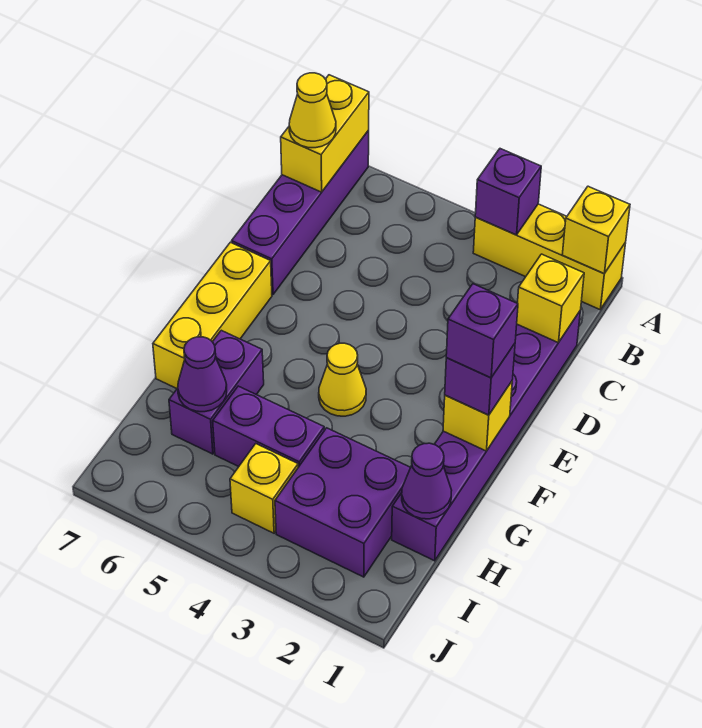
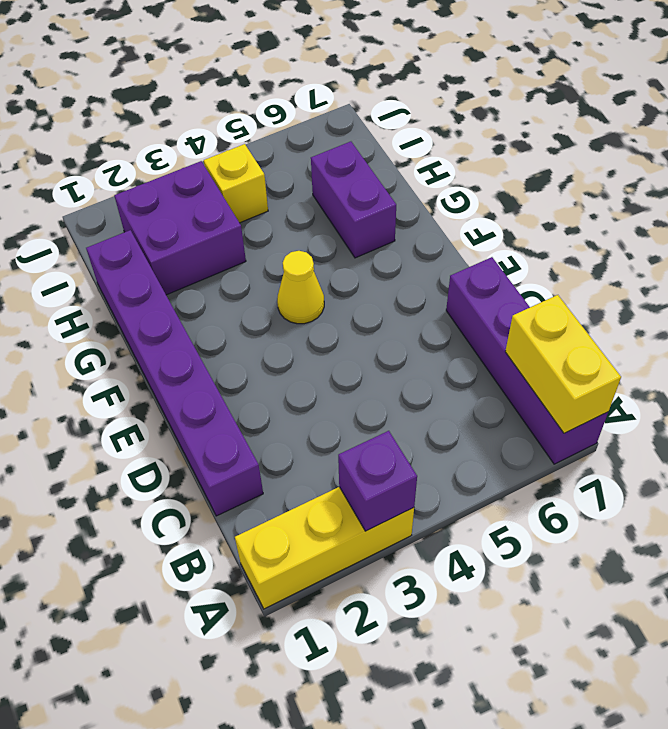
none -> yellow brick E7:G7 level 1
none -> purple brick H4:H5 level 1
none -> yellow brick A1 level 2

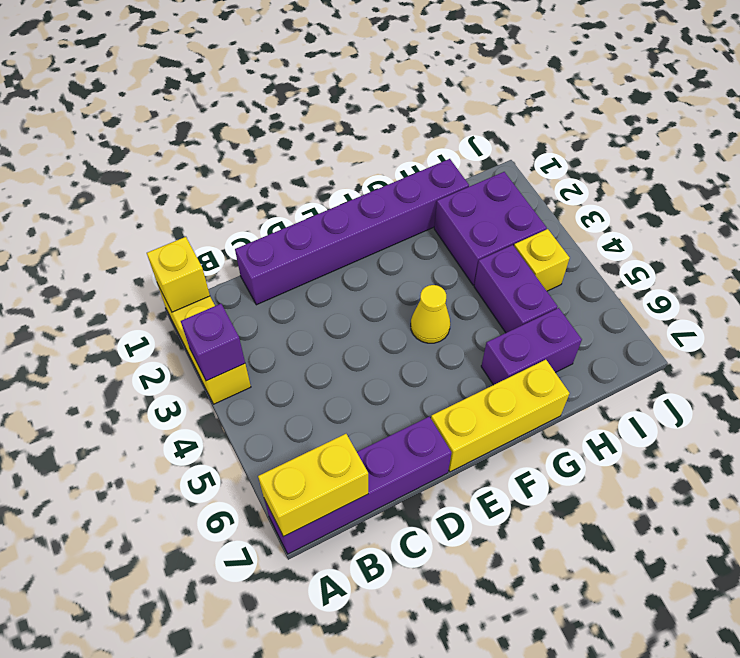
none -> yellow brick C1 level 2
none -> yellow brick F1 level 2
none -> purple cone H1 level 2

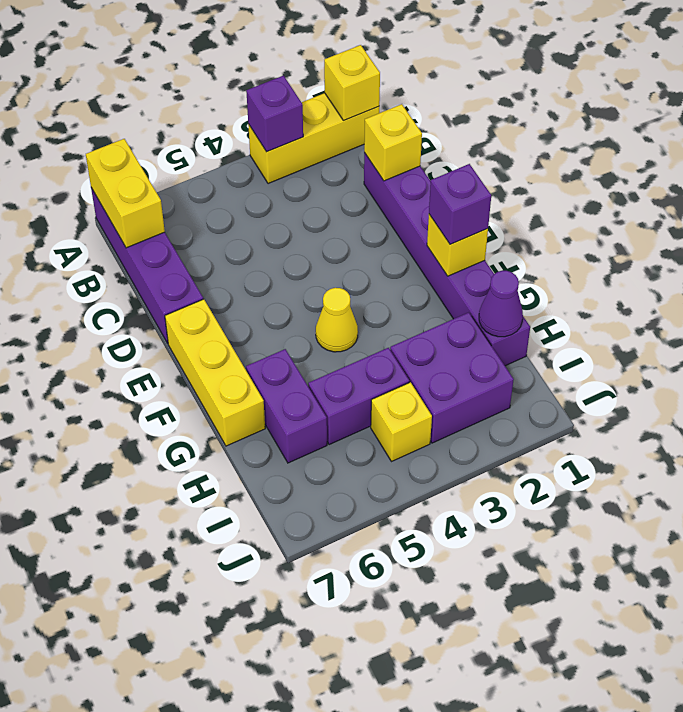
none -> purple cone H6 level 2
none -> yellow cone B7 level 3
none -> purple brick F1 level 4

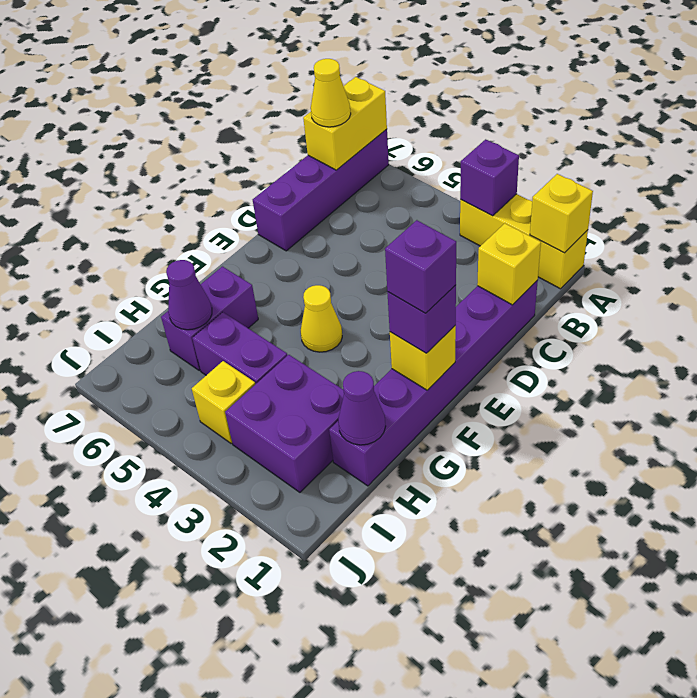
none -> yellow brick E7:G7 level 1

